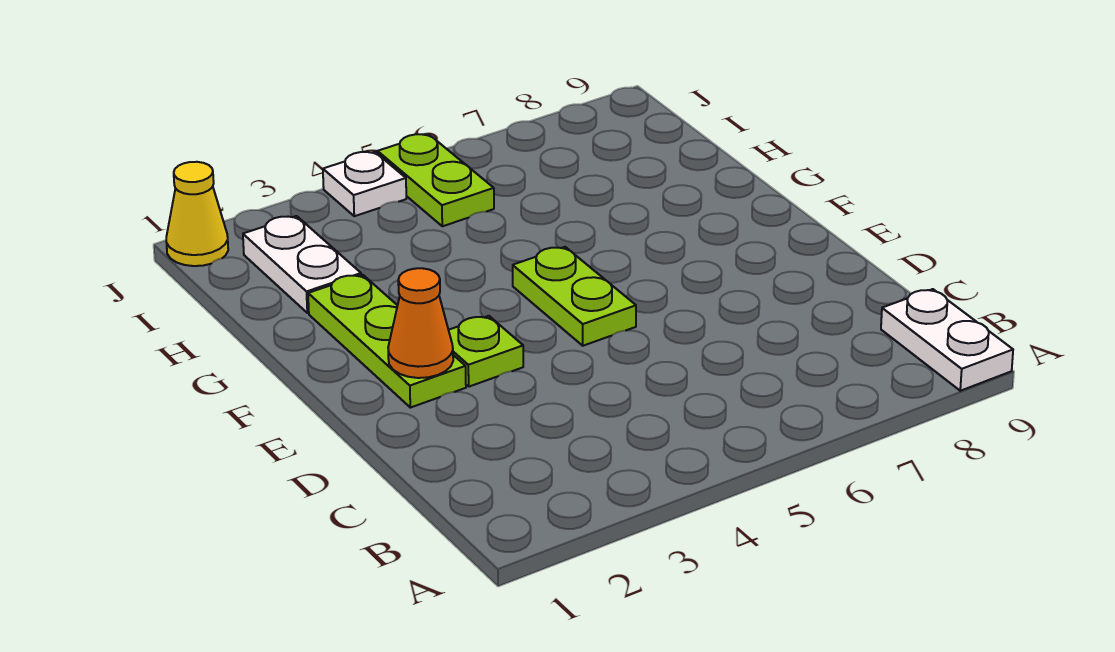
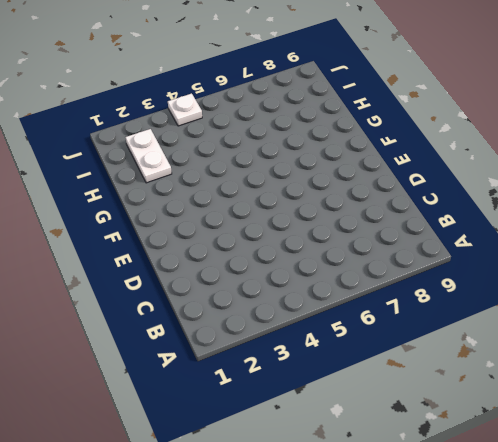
none -> white plate A9:B9 level 1
none -> lime plate E2:G2 level 1

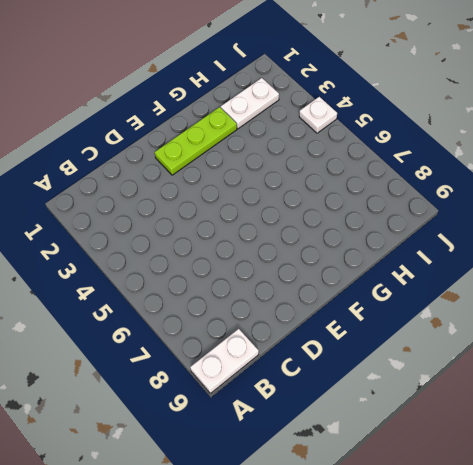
none -> lime plate E3 level 1
none -> lime plate E5:F5 level 1

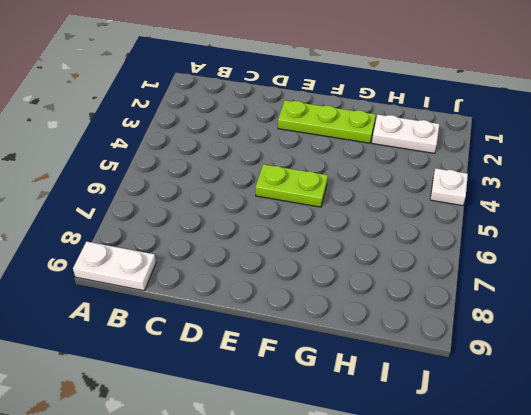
none -> lime plate E3 level 1
none -> lime plate I5:J5 level 1

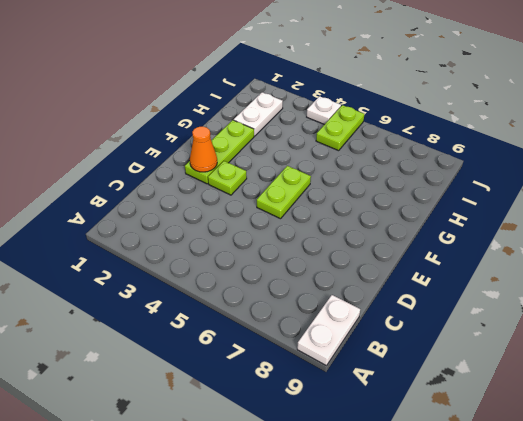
none -> yellow cone J1 level 1

